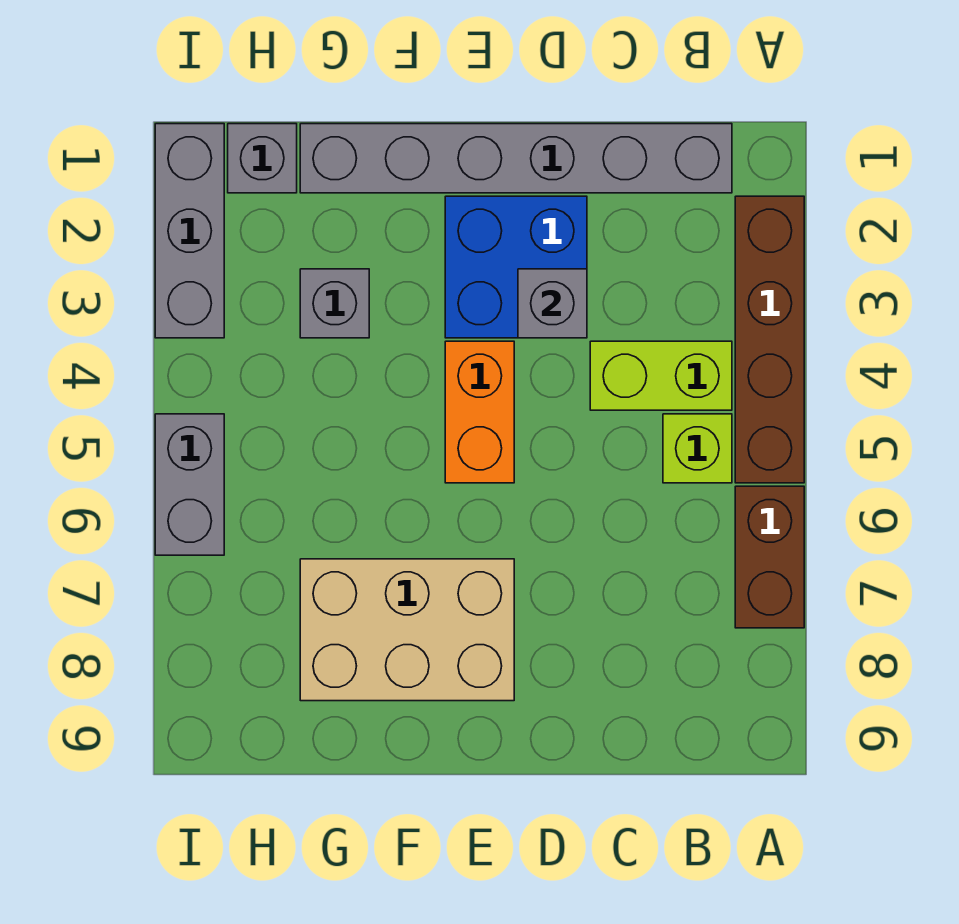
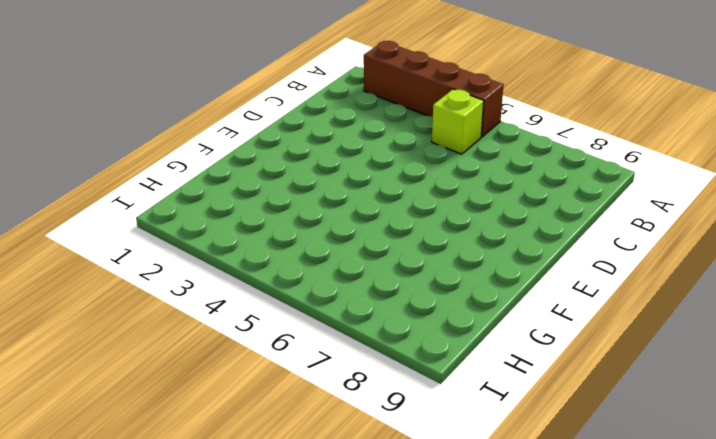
none -> brown brick A6:A7 level 1
none -> grey brick B1:G1 level 1
none -> lime brick B4:C4 level 1

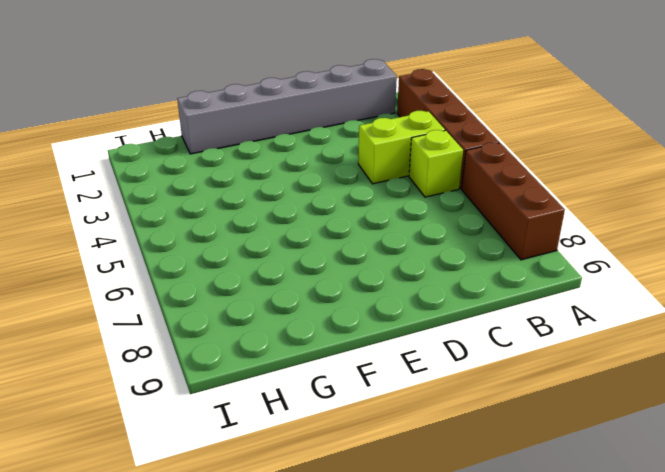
brown brick A6:A8 level 1 -> brown brick A6:A7 level 1
none -> blue brick D2:E3 level 1
none -> orange brick E4:E5 level 1
none -> tan brick E7:G8 level 1

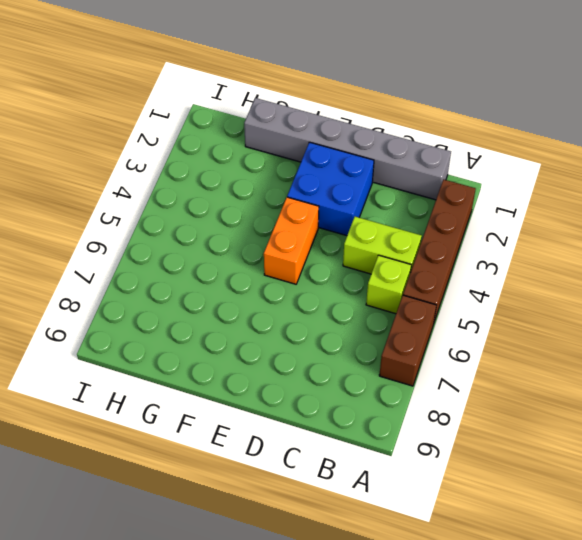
none -> tan brick E7:G8 level 1
none -> grey brick G3 level 1
none -> grey brick H1 level 1

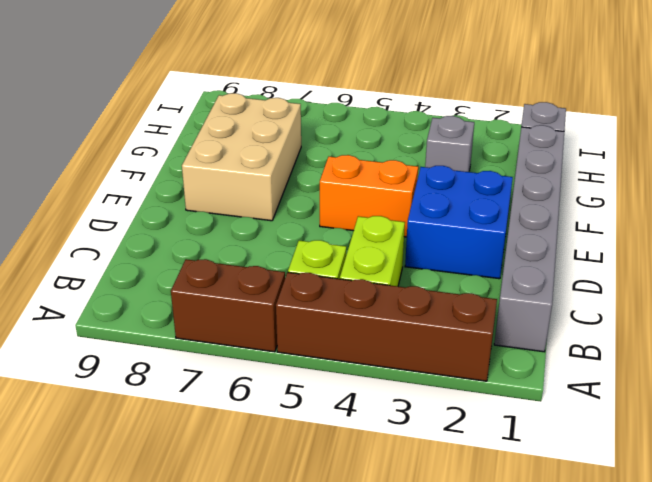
none -> grey brick I1:I3 level 1
none -> grey brick I5:I6 level 1
none -> grey brick D3 level 2

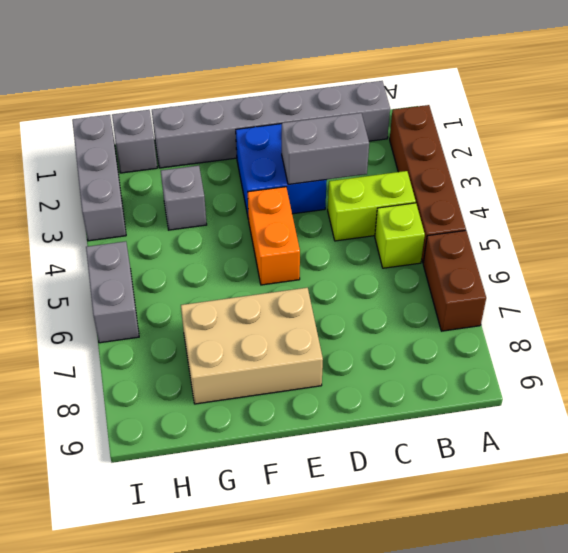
grey brick C3:D3 level 2 -> grey brick D3 level 2

